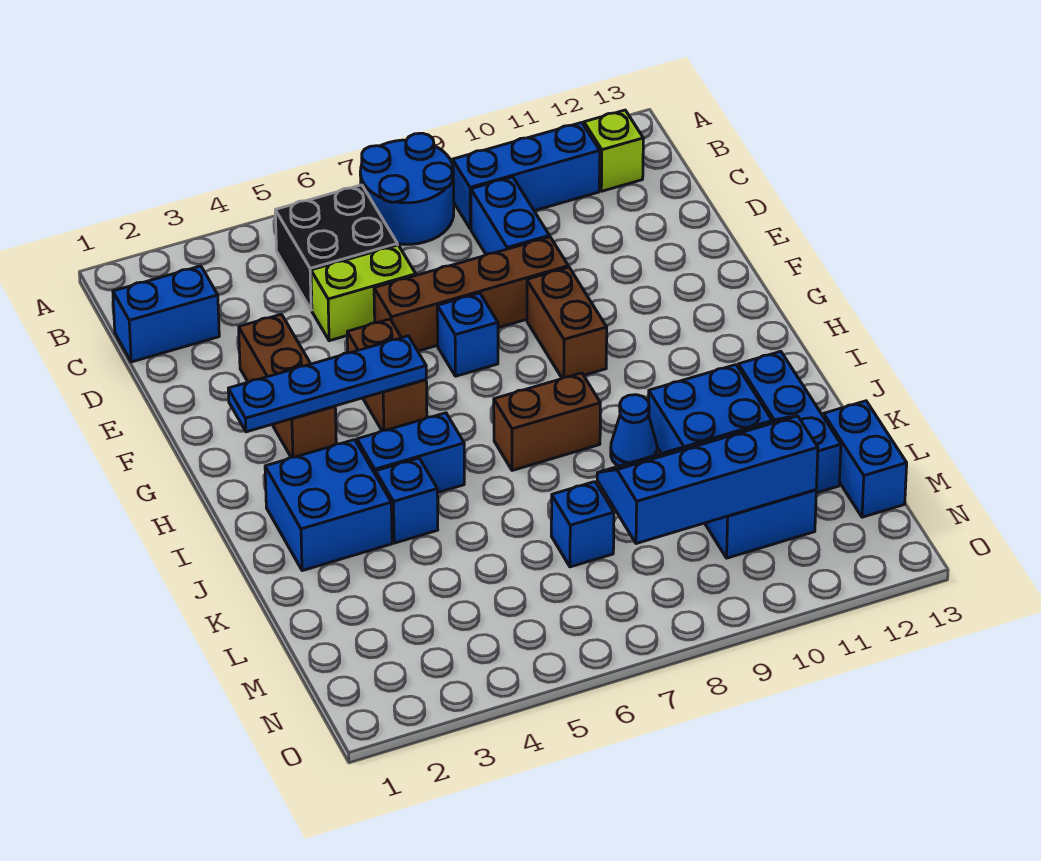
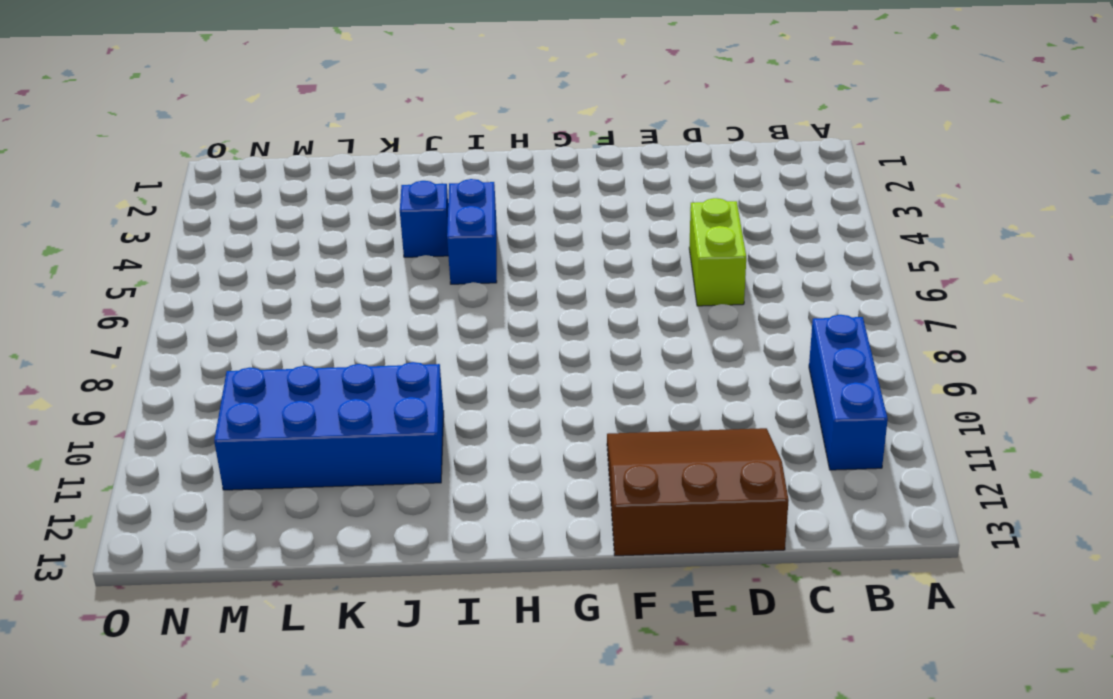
brown slope D11:F13 level 1 top 13 -> none
none -> blue round brick A7:B8 level 1
none -> black brick B5:C6 level 1
none -> lime brick B12 level 1

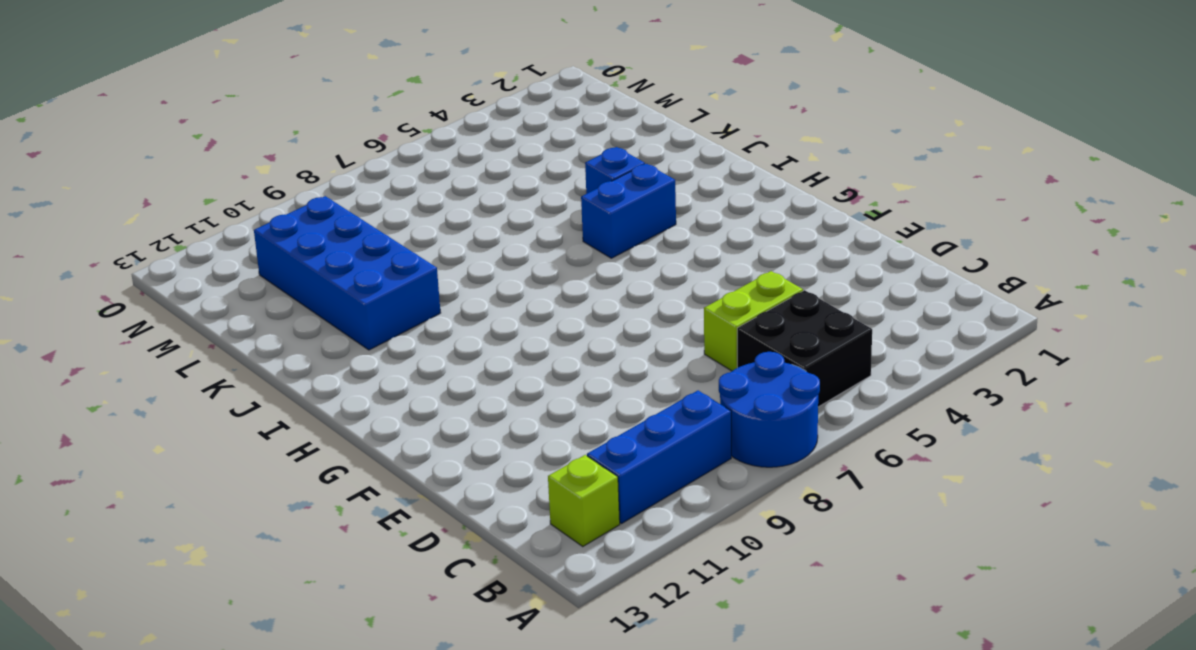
none -> blue brick C1:C2 level 1
none -> blue brick C9:D9 level 1
none -> brown brick E3:G3 level 1

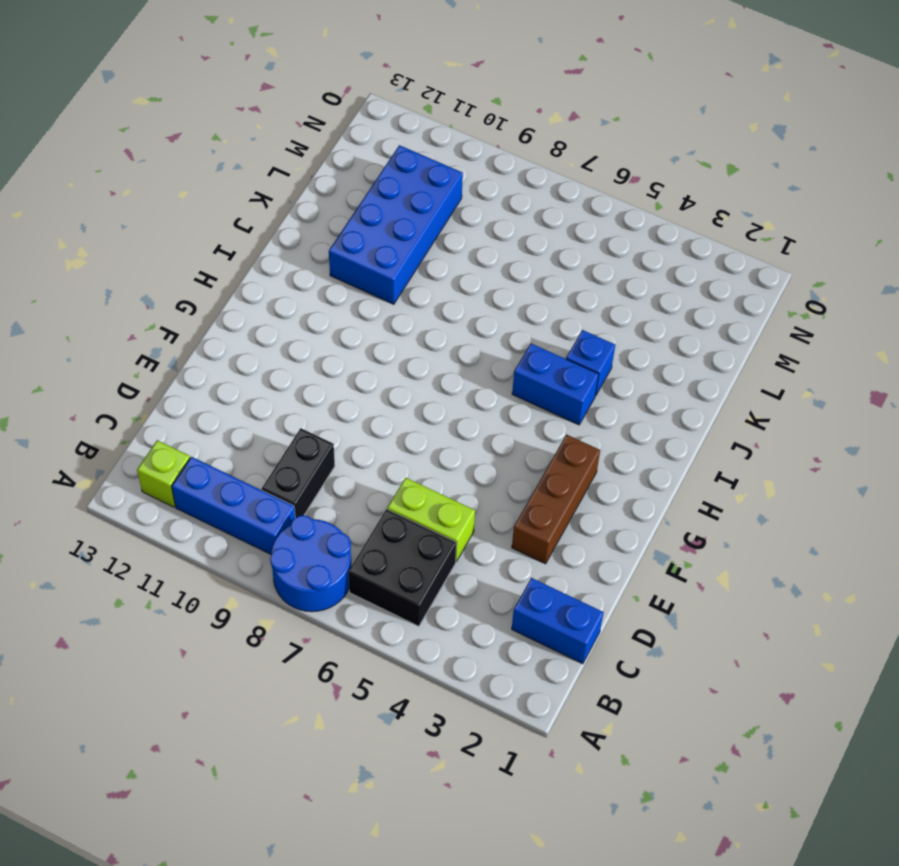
black brick C9:D9 level 1 -> blue brick C9:D9 level 1
none -> brown brick E6:E9 level 1
none -> brown brick F5:G5 level 1
none -> blue brick F7 level 1

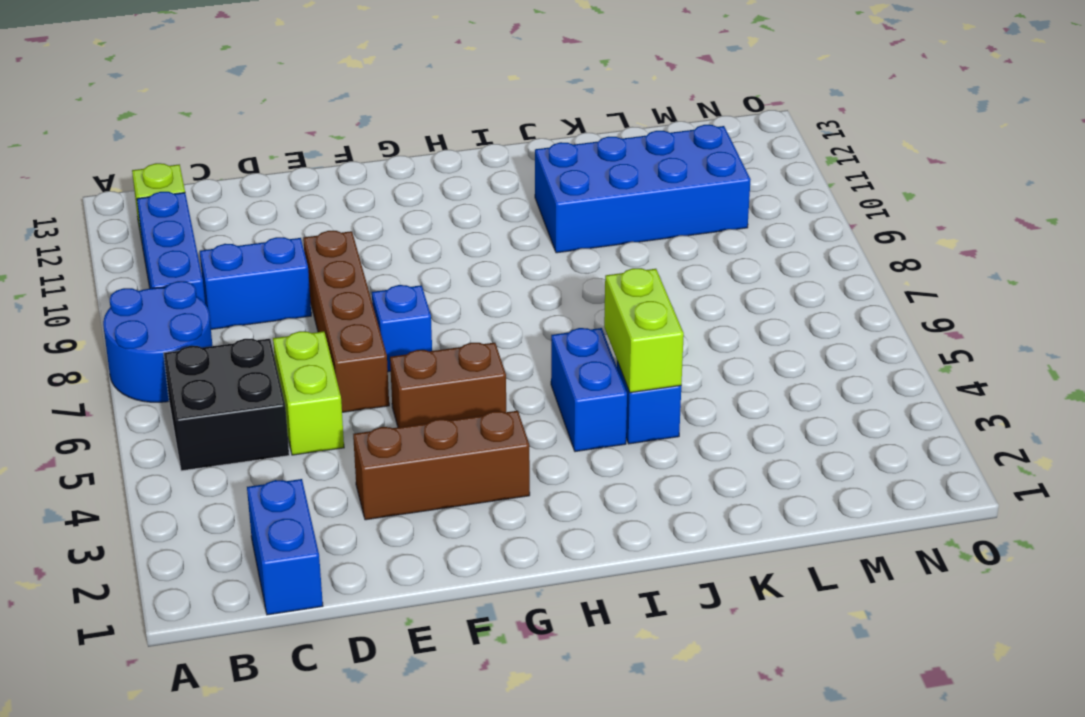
lime brick J4:J5 level 2 -> none
none -> brown brick F9:G9 level 1
none -> blue brick I2:J3 level 1
none -> brown brick I7:I8 level 1

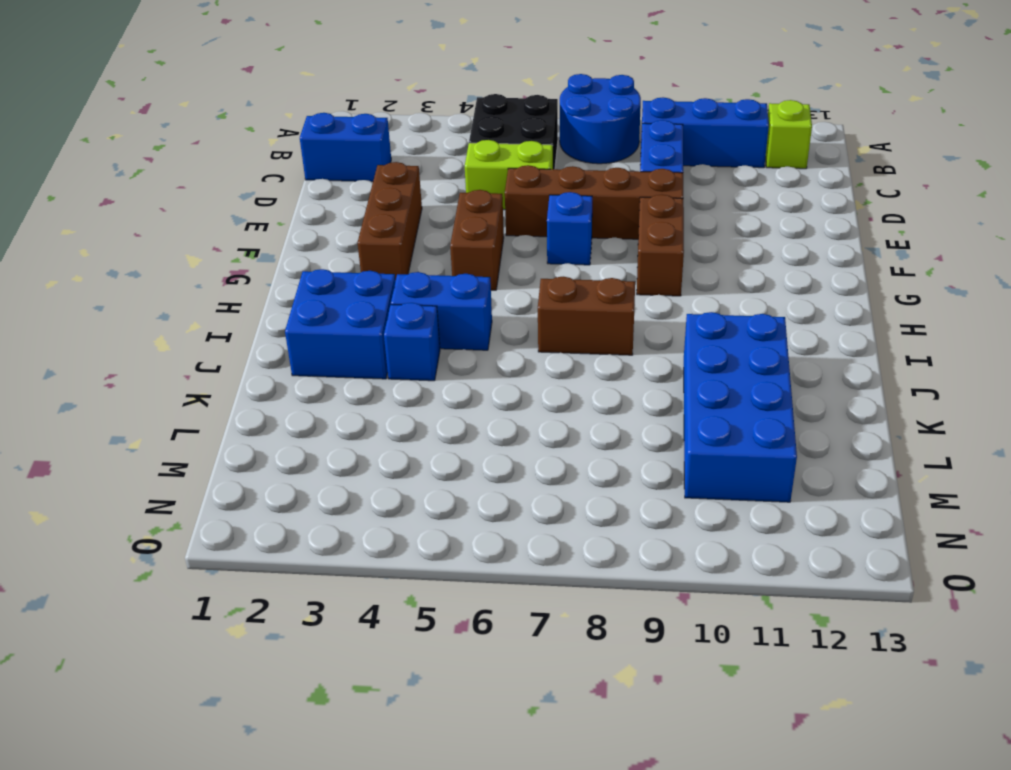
none -> blue cone J9 level 1
none -> blue brick J12:L12 level 1
none -> blue brick L7 level 1

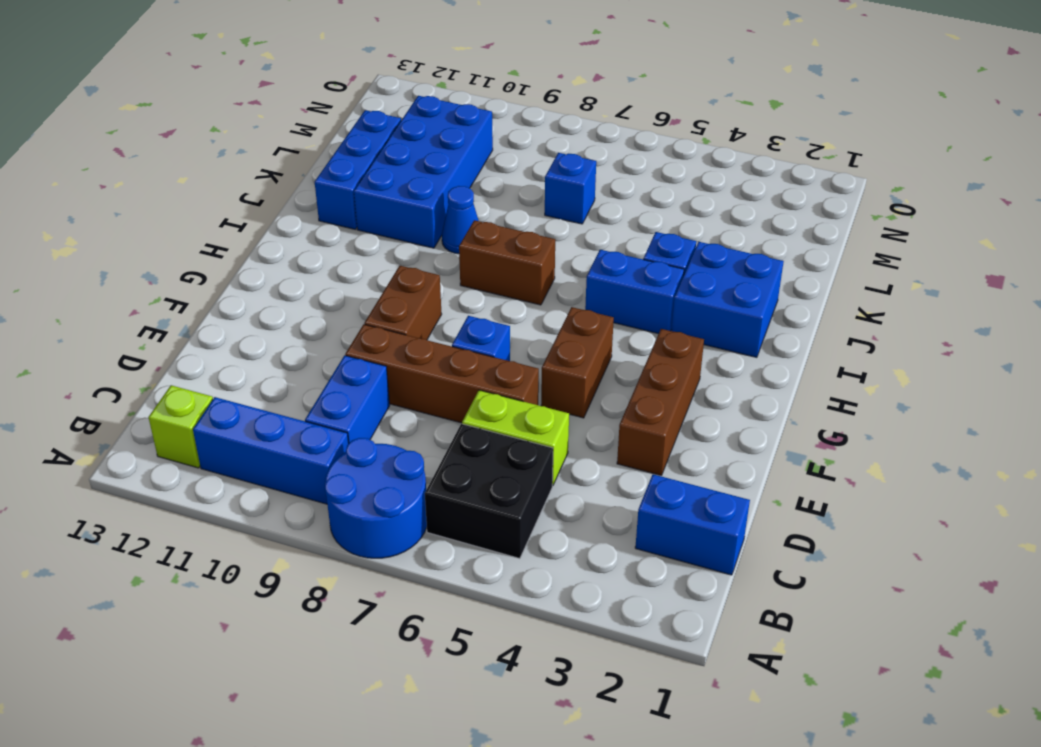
none -> blue brick L13:M13 level 1
none -> blue plate G2:G5 level 2
none -> blue slope L8:M11 level 2 top M

